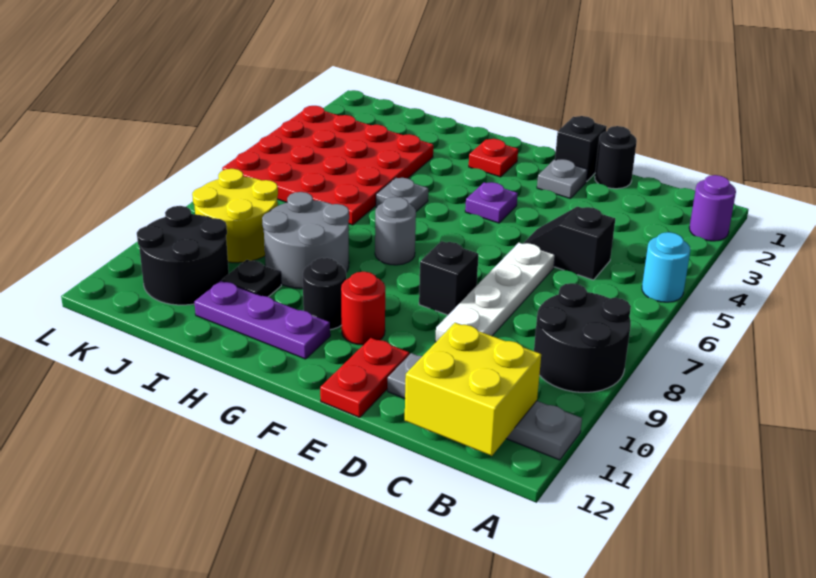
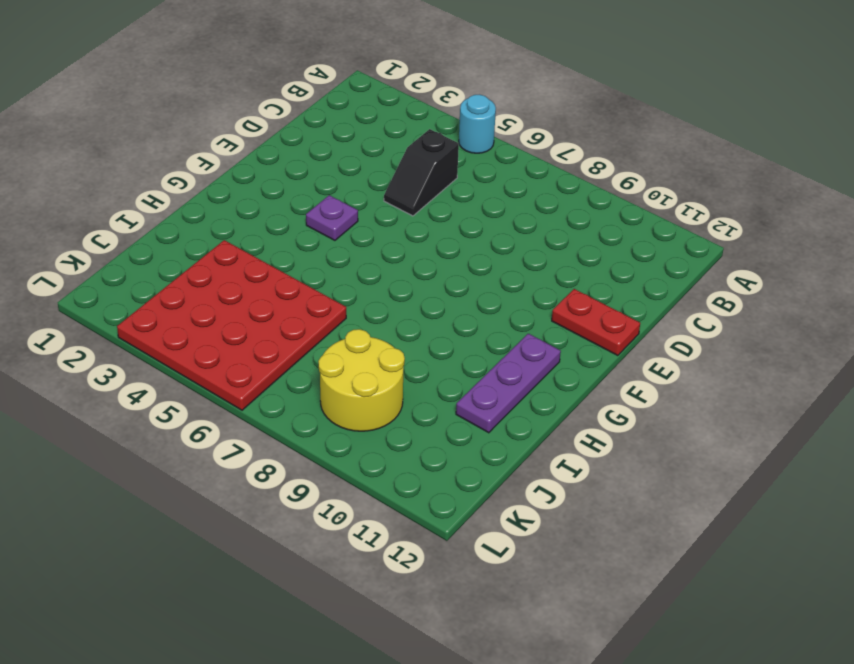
none -> purple round brick A2 level 1
none -> black round brick A8:B9 level 1
none -> grey plate A11:D11 level 1

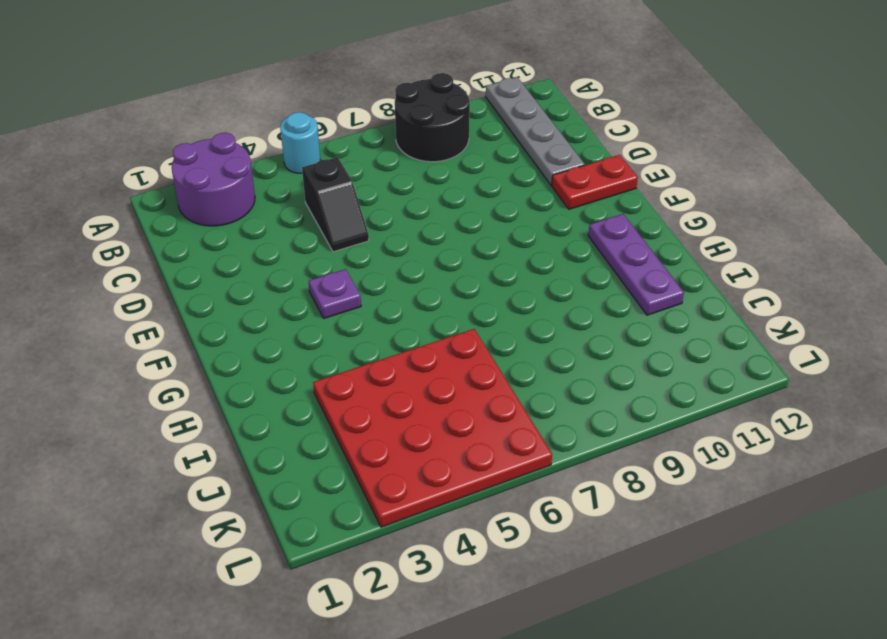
purple round brick A2:B3 level 1 -> purple round brick A2 level 1
none -> black round brick D1 level 1
none -> white plate D6:D9 level 1
none -> black brick E1 level 1

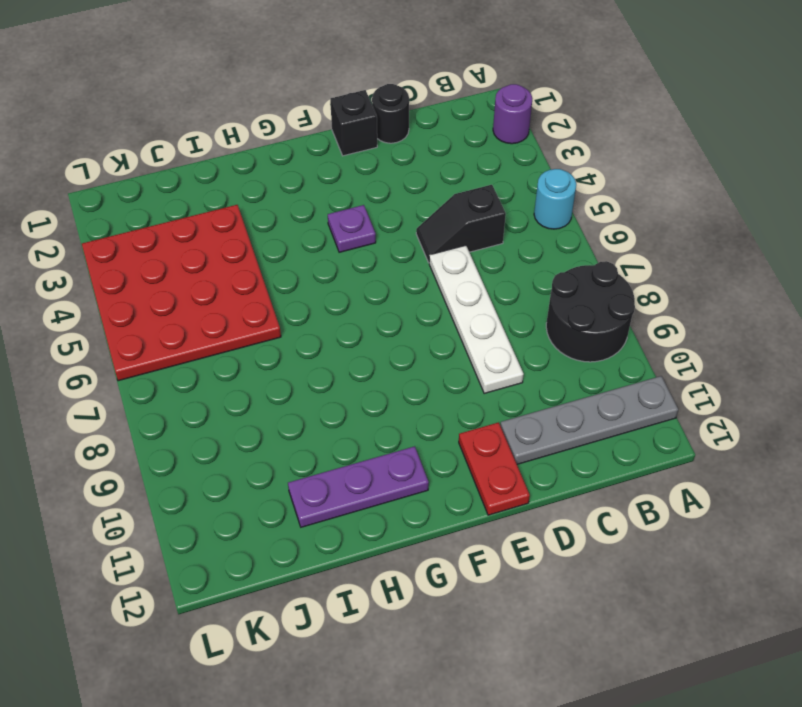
none -> grey plate E2 level 1
none -> black brick E8 level 1
none -> red round brick F10 level 1

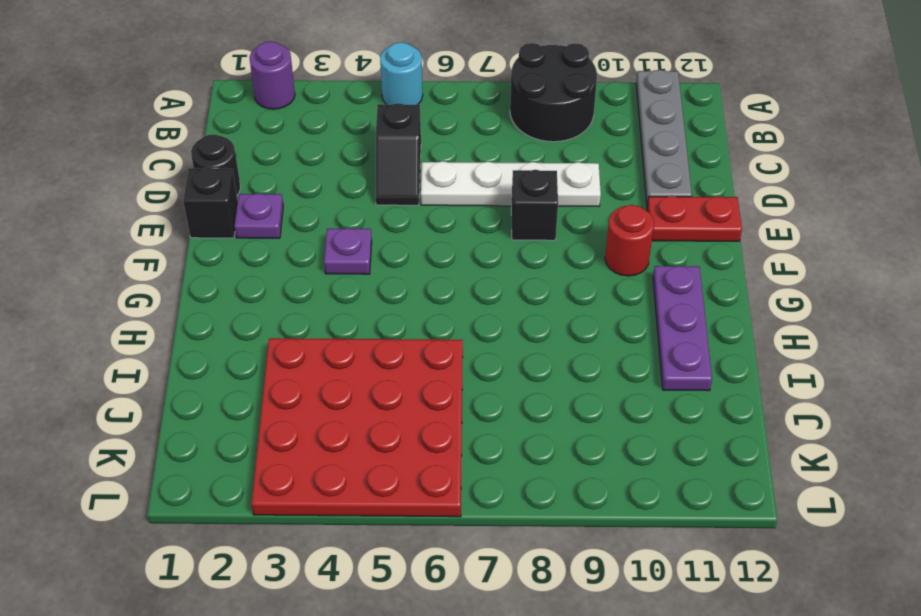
purple plate E2 level 1 -> grey plate E2 level 1
none -> red plate G2 level 1
none -> grey round brick G7 level 1
none -> black round brick G10 level 1

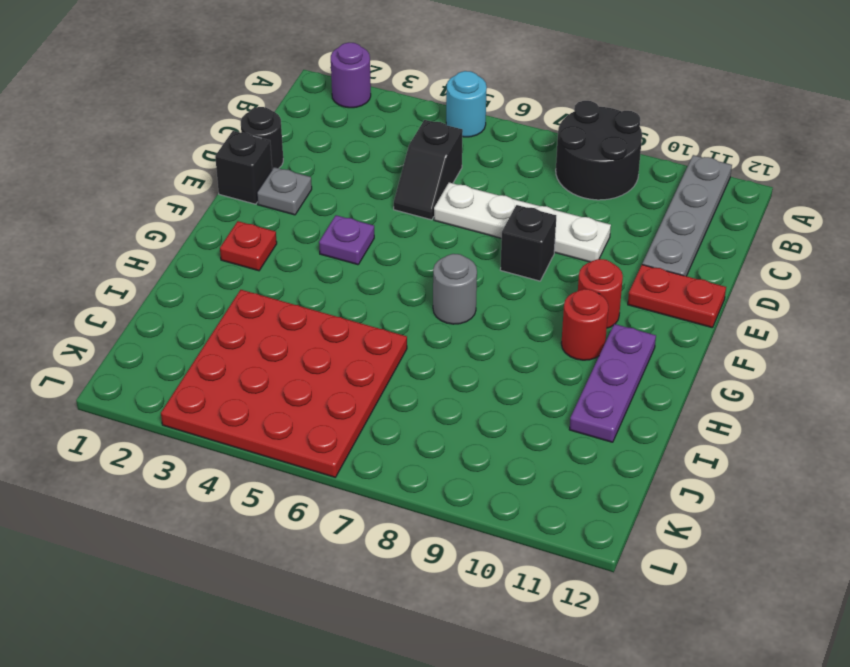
red round brick G10 level 1 -> black round brick G10 level 1
none -> grey plate H5 level 1
none -> grey round brick H8:I9 level 1
none -> black plate I10 level 1

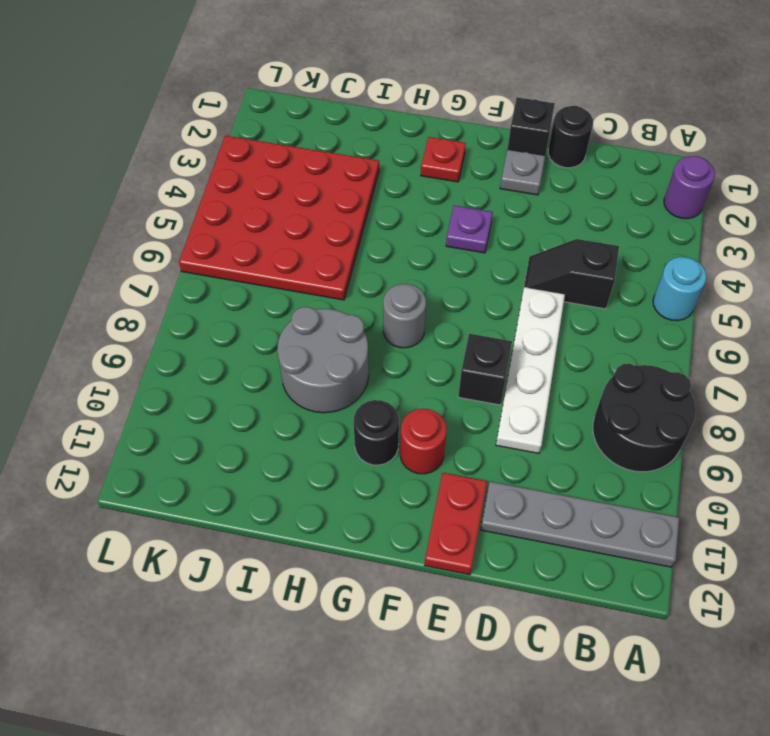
none -> purple plate G11:I11 level 1
none -> grey plate H5 level 1
none -> black plate I10 level 1

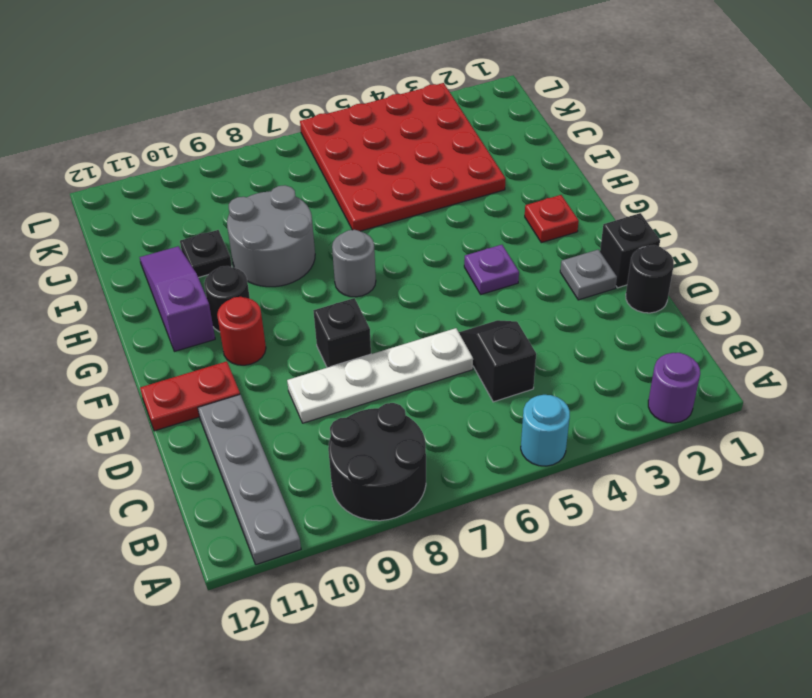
purple slope G11:I11 level 1 top G -> purple plate G11:I11 level 1
none -> grey plate H5 level 1
none -> yellow round brick J8:K9 level 1
none -> black round brick J10:K11 level 1

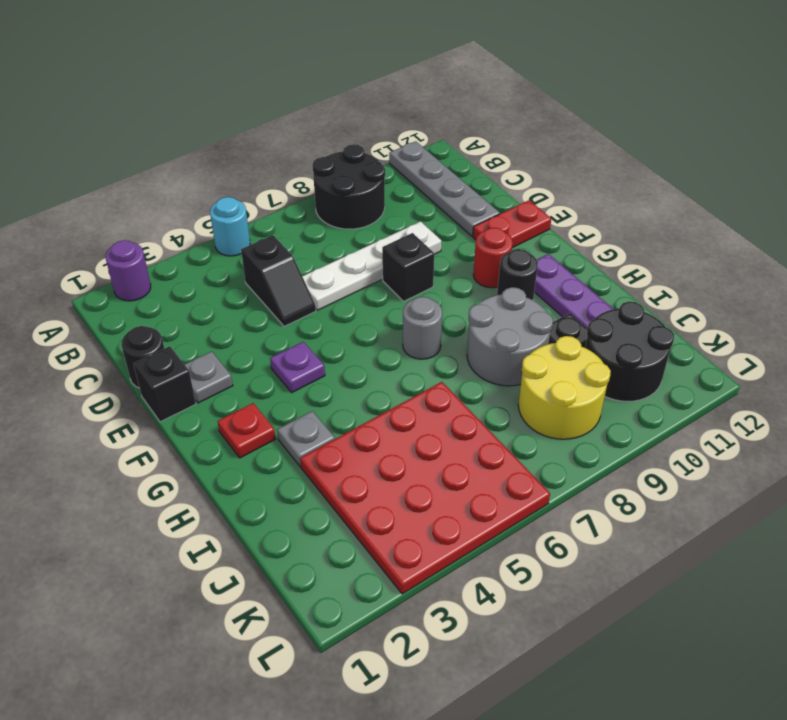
grey plate H3 level 1 -> grey plate H5 level 1
none -> yellow brick B11:C12 level 2

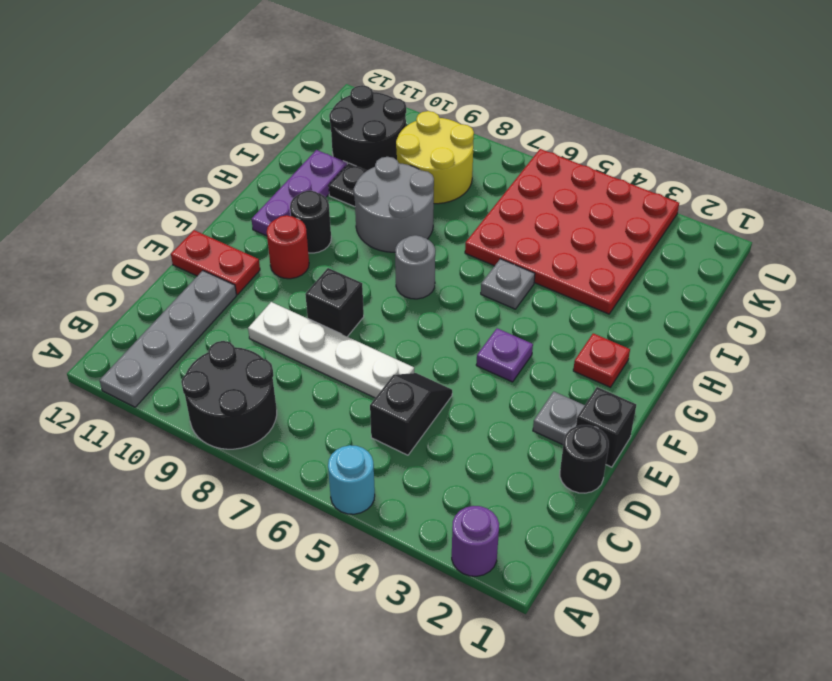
none -> yellow brick B11:C12 level 2

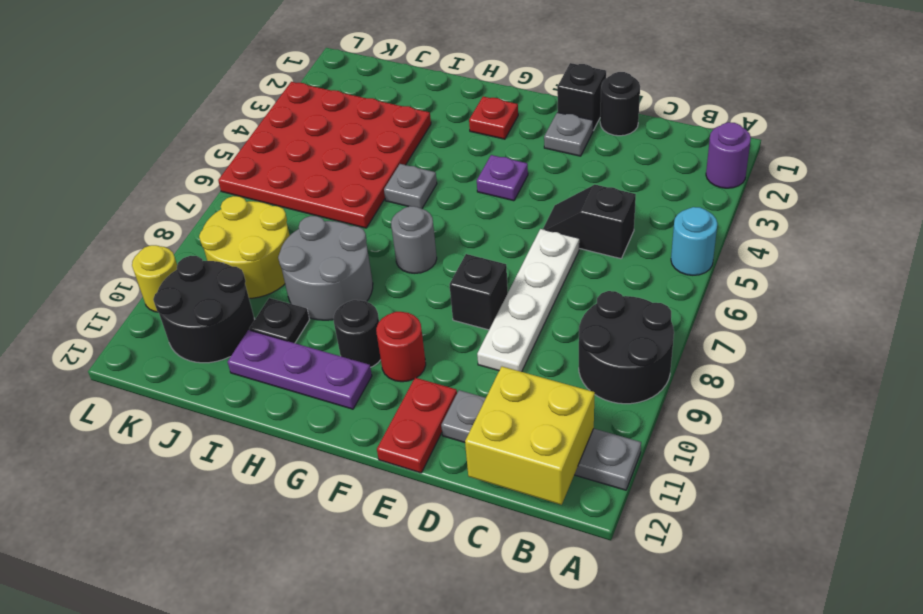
yellow round brick L10 level 1 -> none

